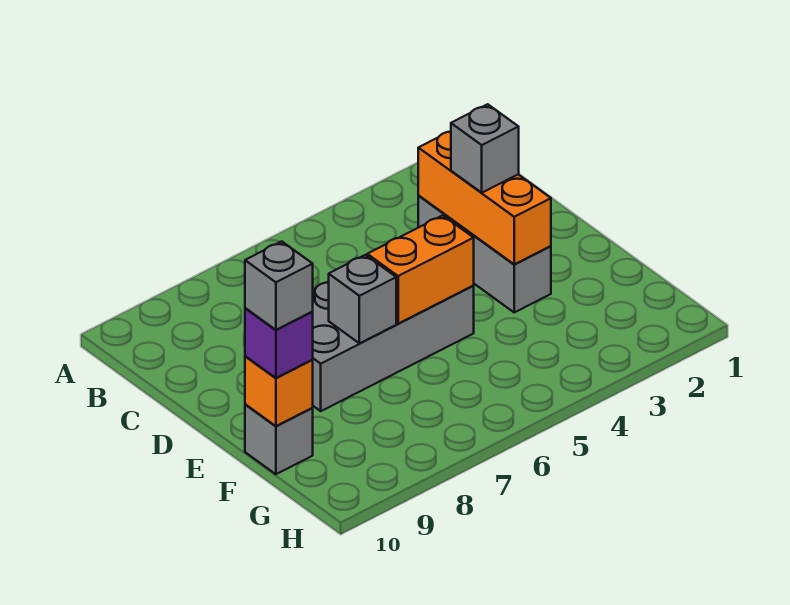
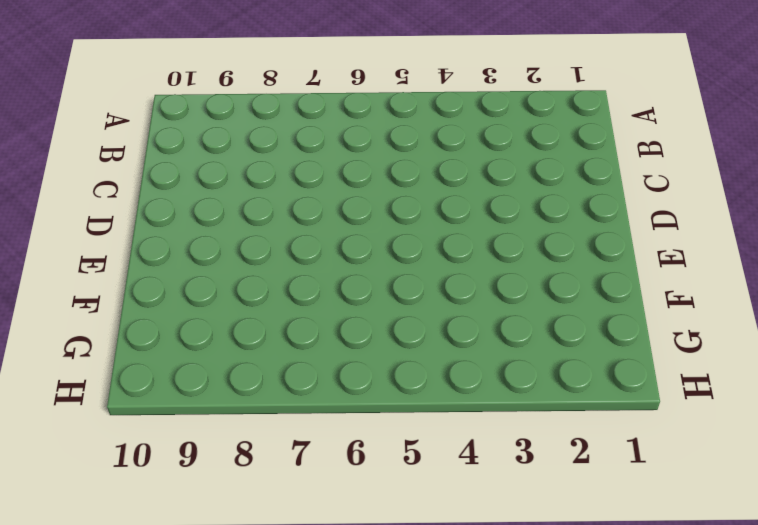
none -> grey brick C3:E3 level 1
none -> grey brick D5:E8 level 1

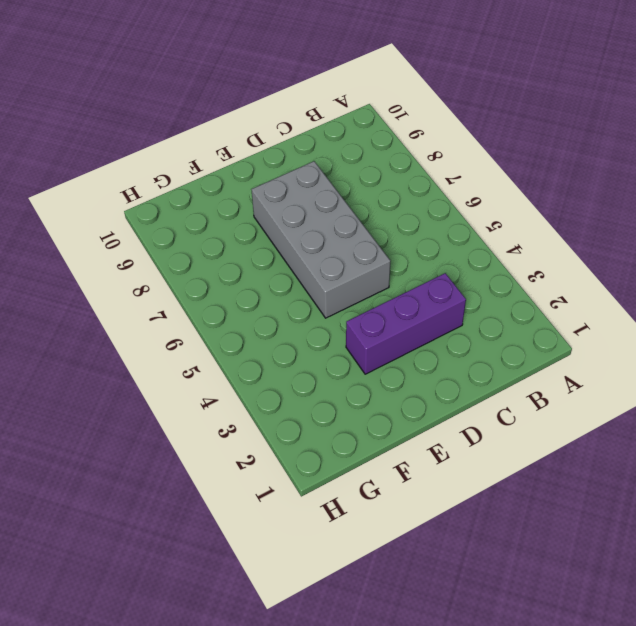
purple brick C3:E3 level 1 -> grey brick C3:E3 level 1
none -> grey brick F10 level 1
none -> orange brick C3:E3 level 2

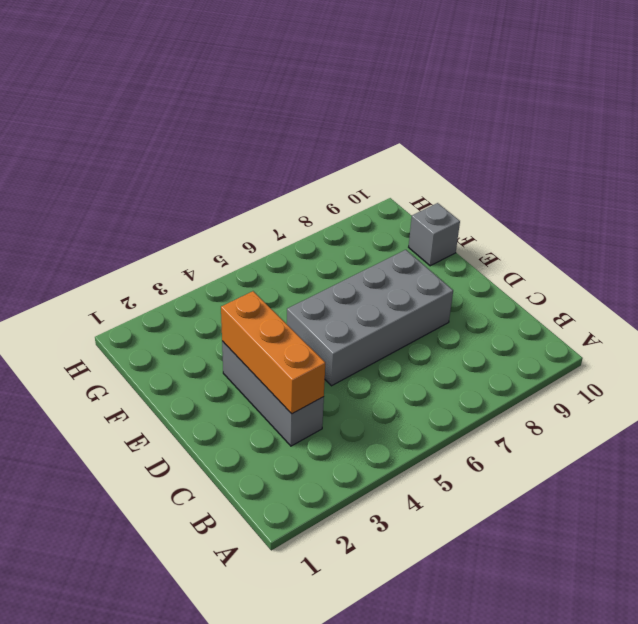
none -> orange brick E5:E6 level 2
none -> grey brick E7 level 2

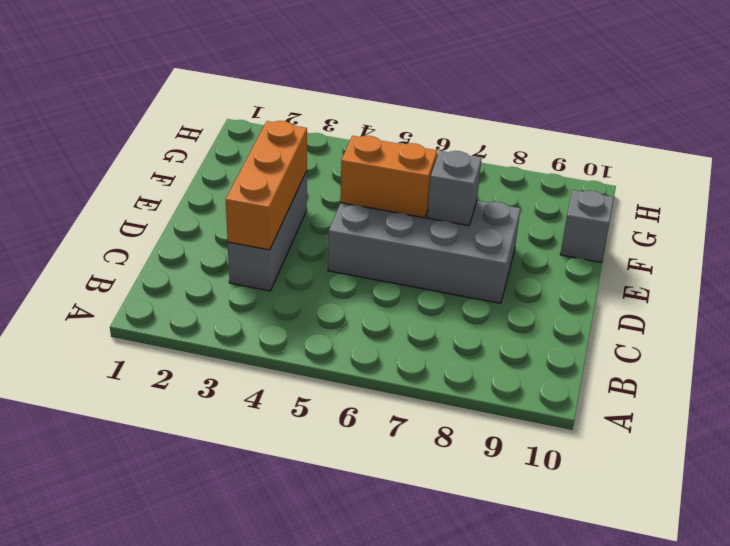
none -> orange brick F10 level 2
none -> grey brick D3 level 3

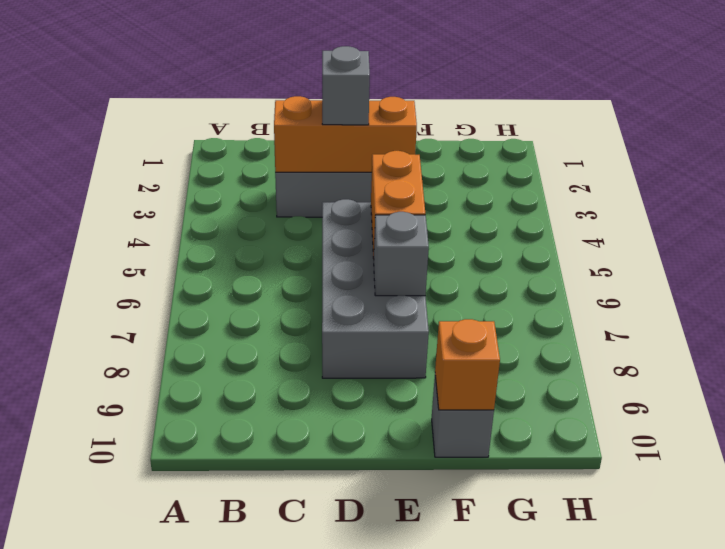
none -> purple brick F10 level 3
none -> grey brick F10 level 4

